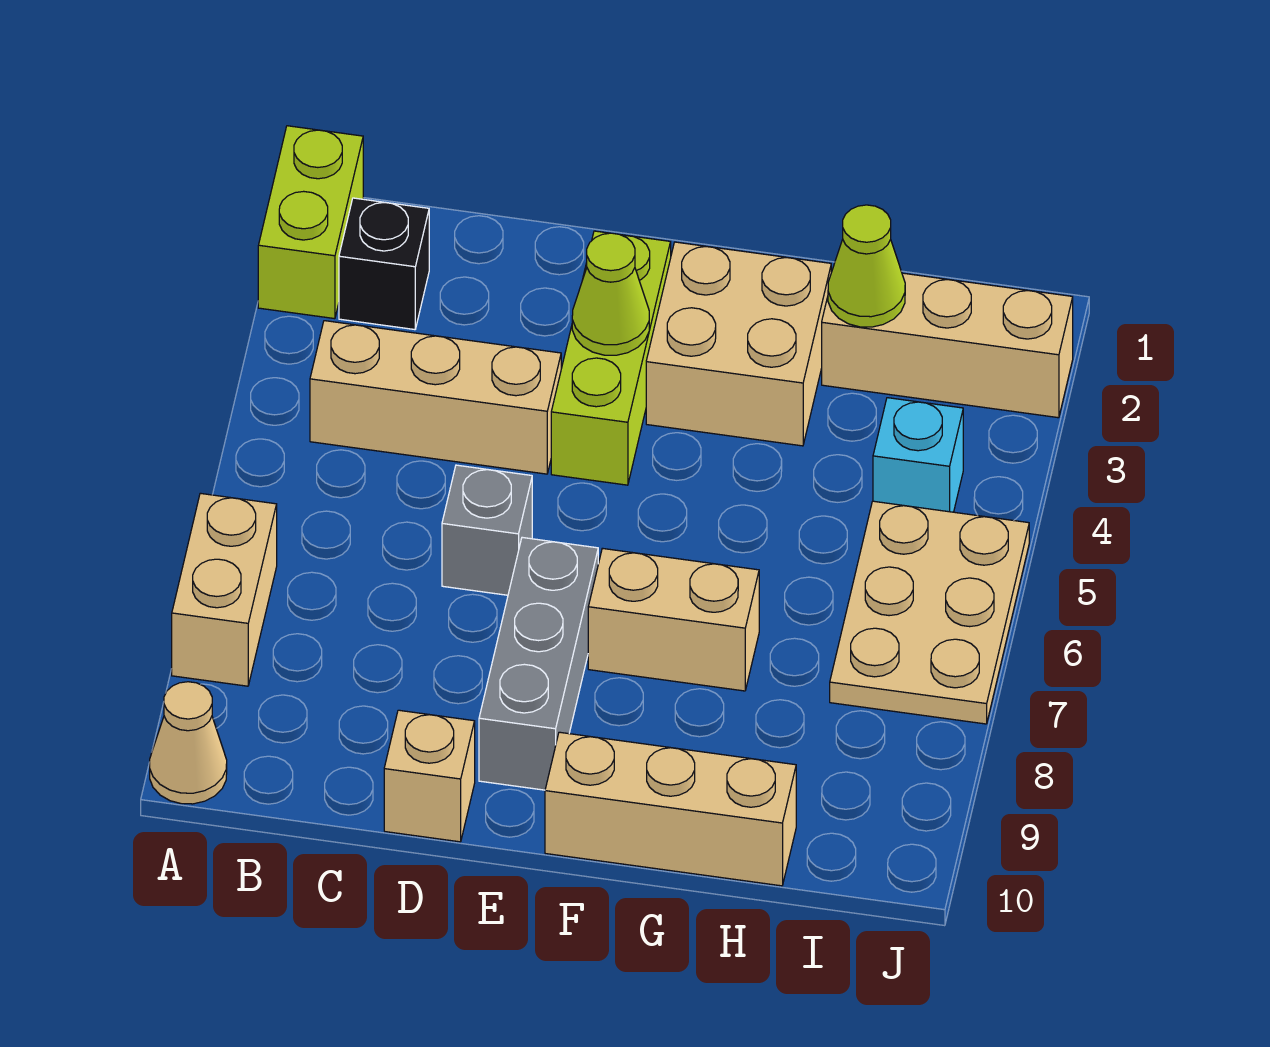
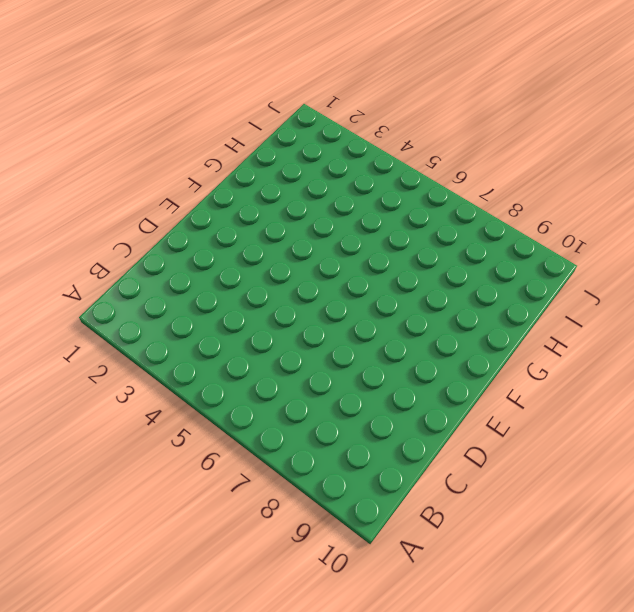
none -> lime brick A1:A2 level 1
none -> tan brick A7:A8 level 1
none -> tan cone A10 level 1

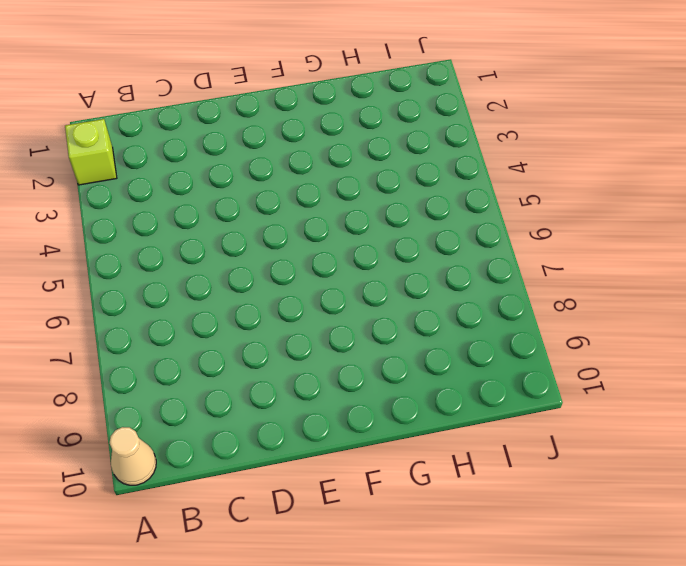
lime brick A2 level 1 -> lime brick A1:A2 level 1
none -> tan brick A7:A8 level 1
none -> black brick B2 level 1
none -> tan brick B4:D4 level 1

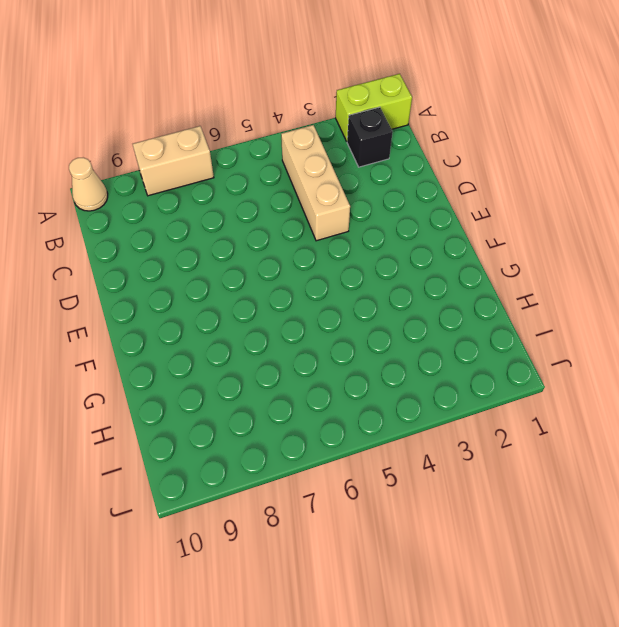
none -> grey brick D6 level 1
none -> tan brick D10 level 1
none -> lime brick E2:E4 level 1

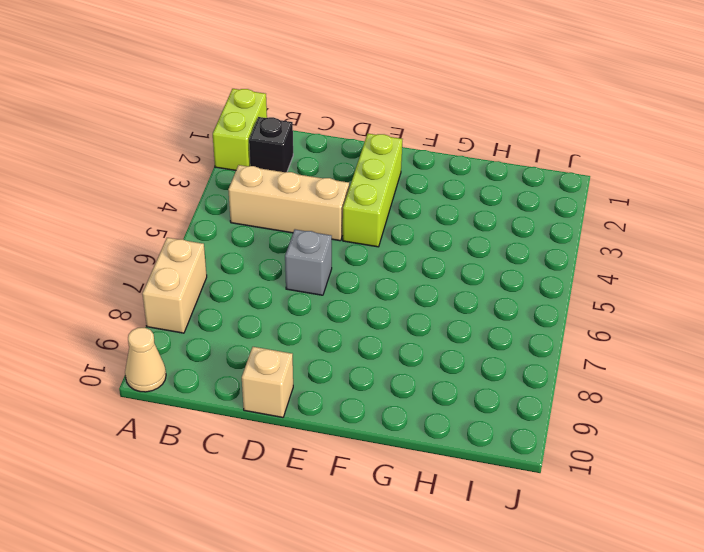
none -> grey brick E7:E9 level 1
none -> tan brick F2:G3 level 1
none -> tan brick F7:G7 level 1

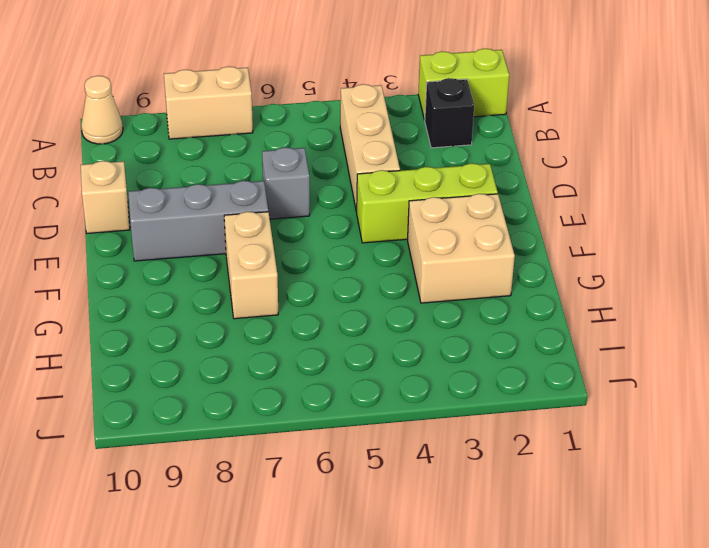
none -> tan brick F10:H10 level 1
none -> tan brick H2:J2 level 1
none -> cyan brick I4 level 1

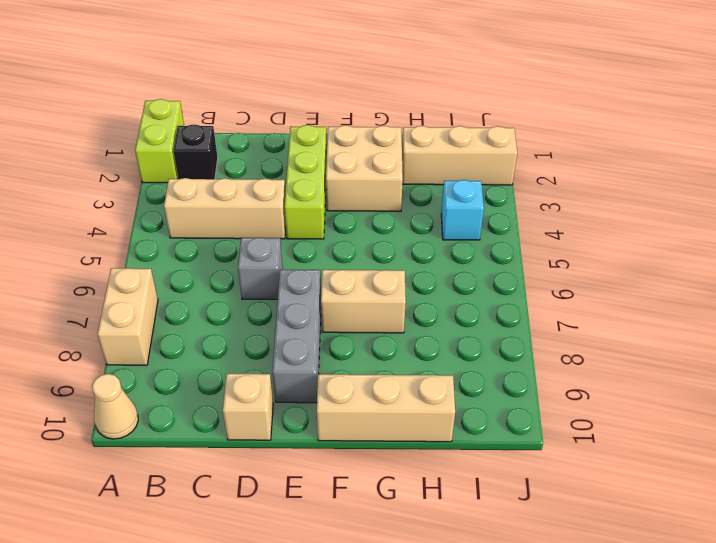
none -> tan plate I5:J7 level 1
none -> lime cone E3 level 2
none -> lime cone H2 level 2

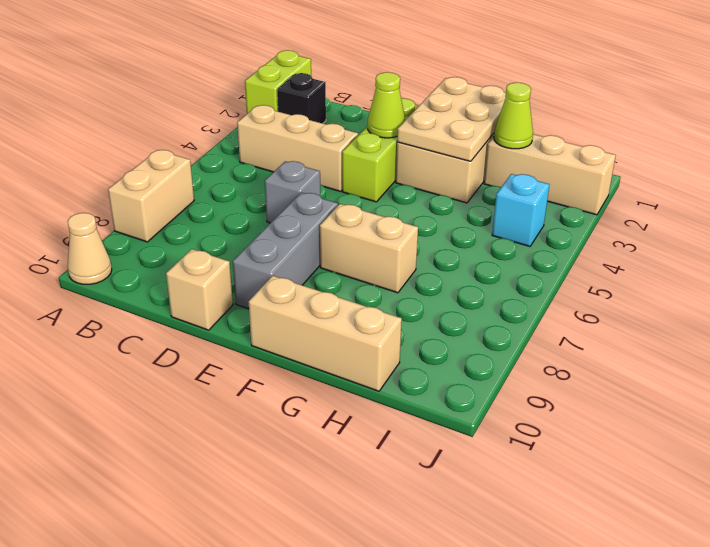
tan plate F1:G3 level 2 -> tan plate I5:J7 level 1

